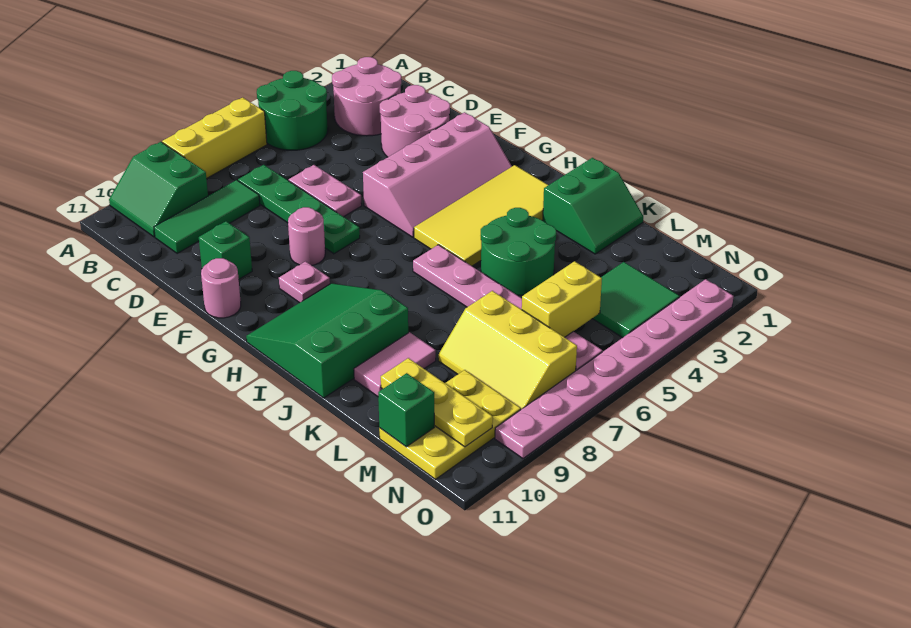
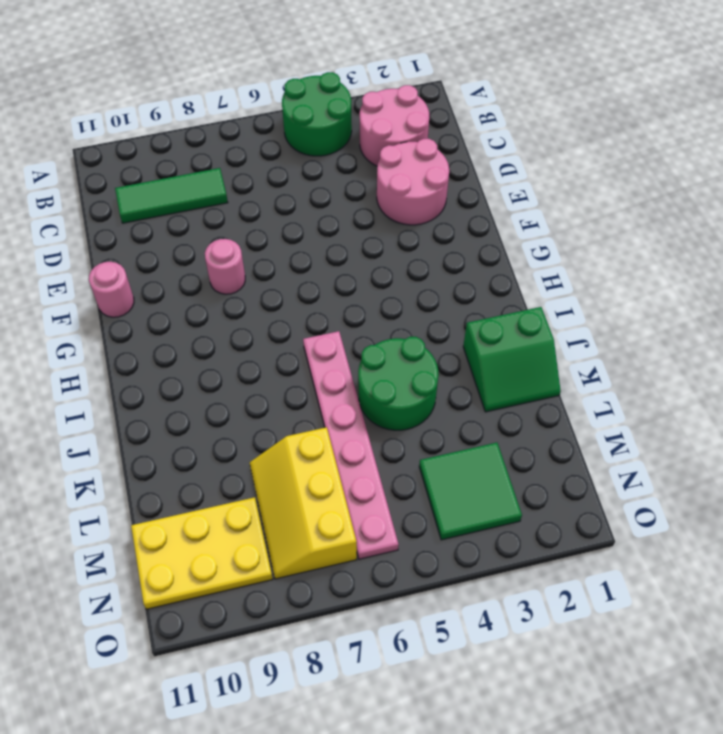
none -> yellow brick A6:A8 level 1
none -> green slope A9:B10 level 1 top 9
none -> green plate C7:F7 level 1

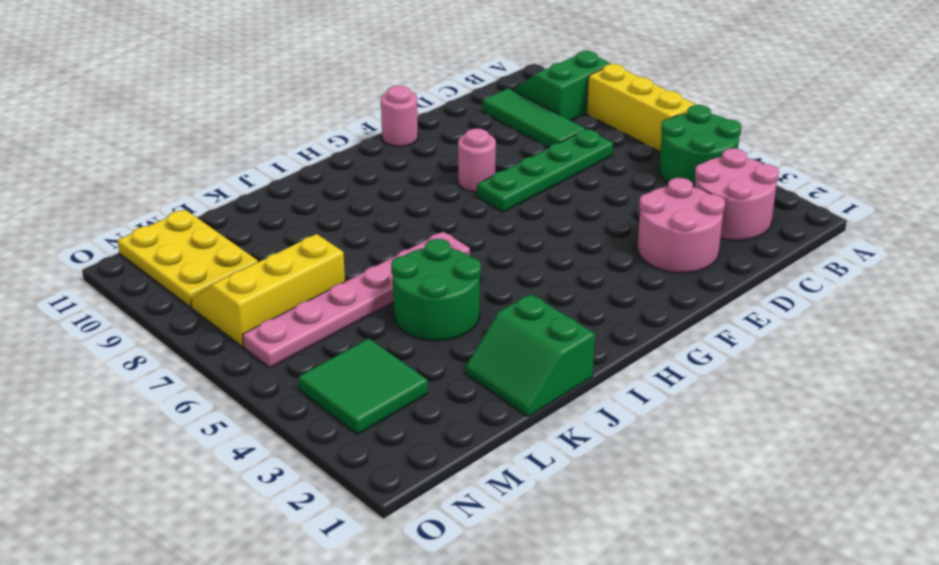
none -> pink plate D6:E6 level 1
none -> green brick E10 level 1
none -> pink slope F2:G5 level 1 top F

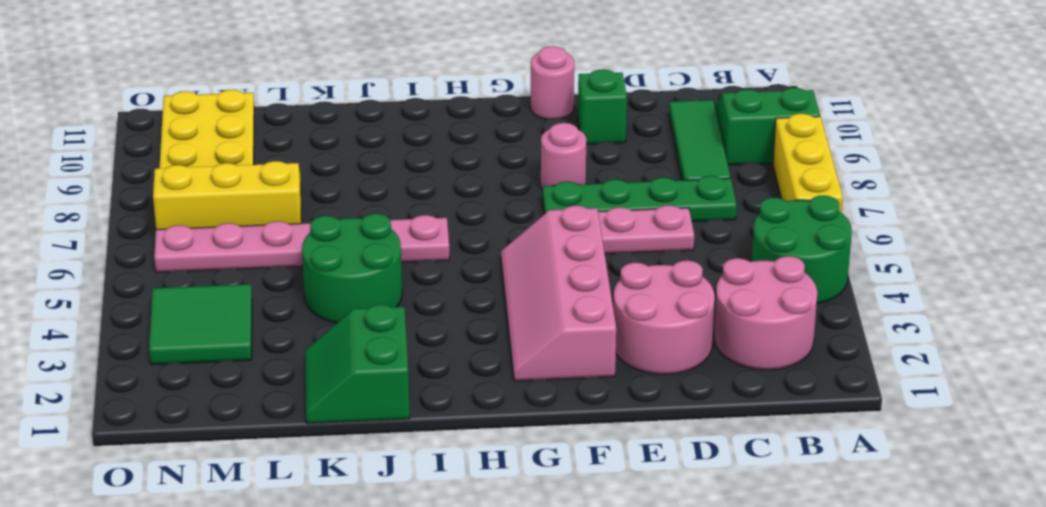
none -> pink plate G9 level 1
none -> yellow tile H2:I5 level 1
none -> green slope H9:J11 level 1 top J

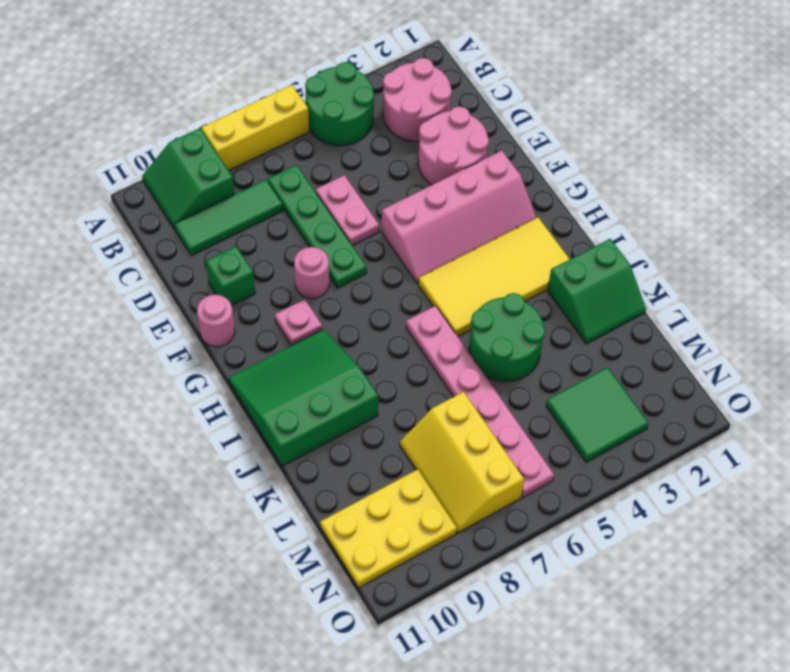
none -> pink tile K9:K10 level 1
none -> pink plate O2:O9 level 1
none -> yellow plate L10:N10 level 2

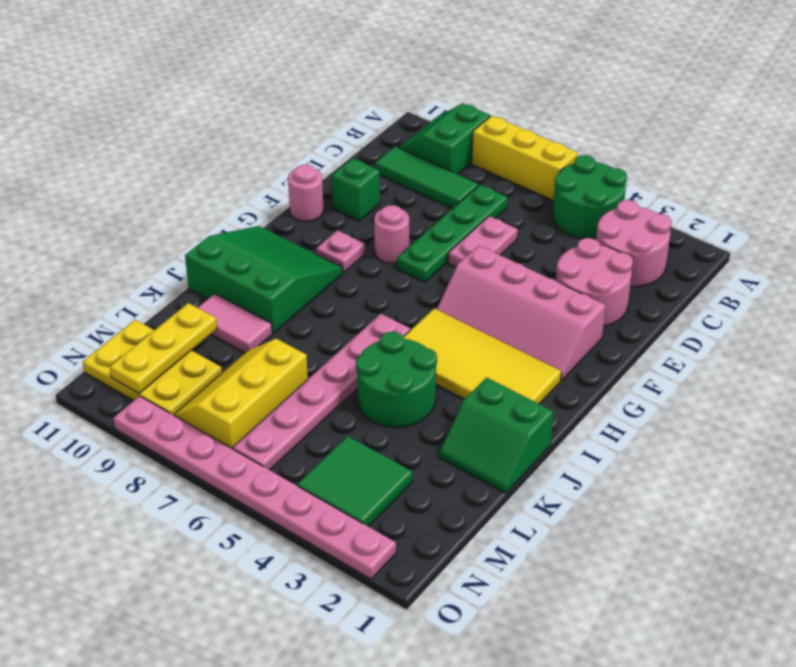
none -> yellow brick M5:M6 level 2
none -> green brick M11 level 2

